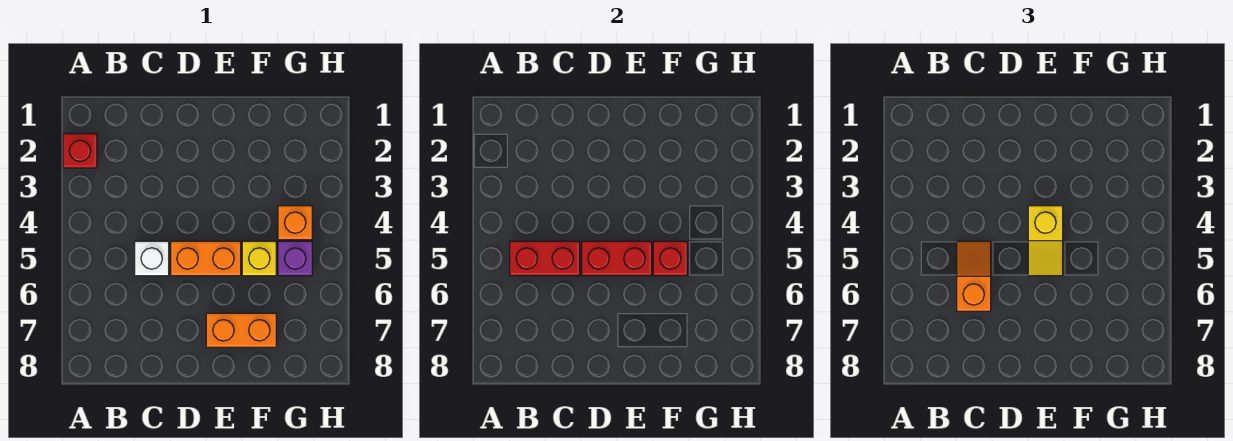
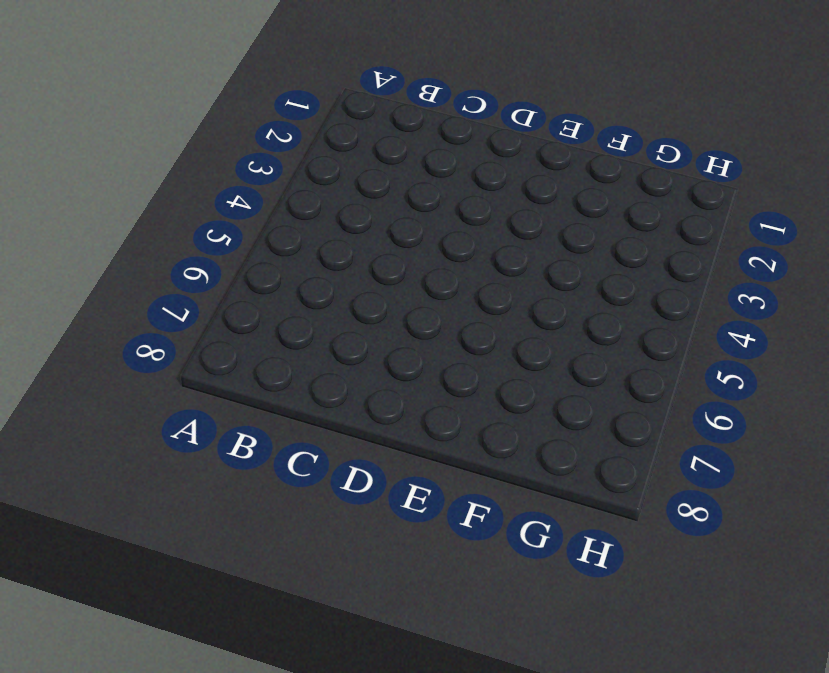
none -> red brick A2 level 1
none -> white brick C5 level 1
none -> orange brick D5:E5 level 1

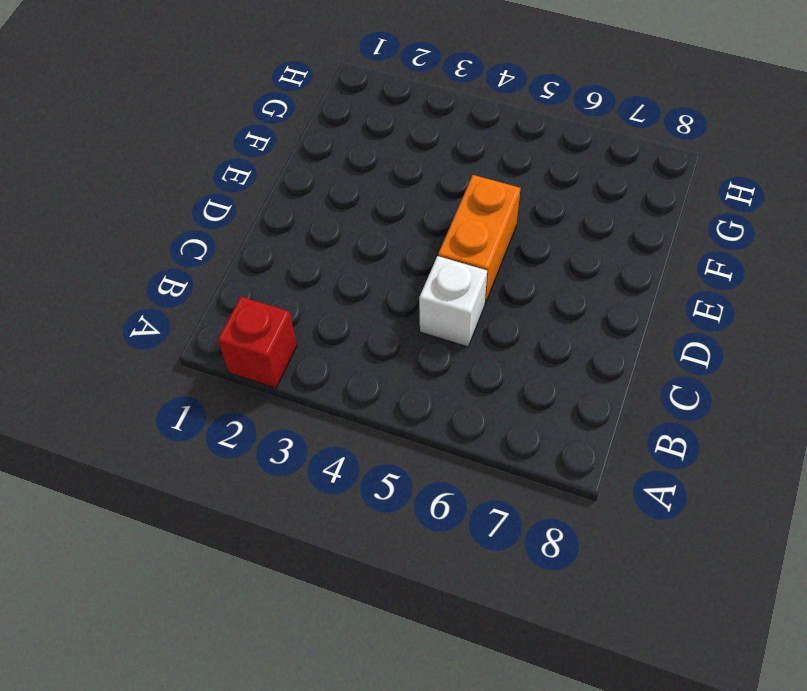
none -> orange brick E7:F7 level 1
none -> yellow brick F5 level 1
none -> orange brick G4 level 1

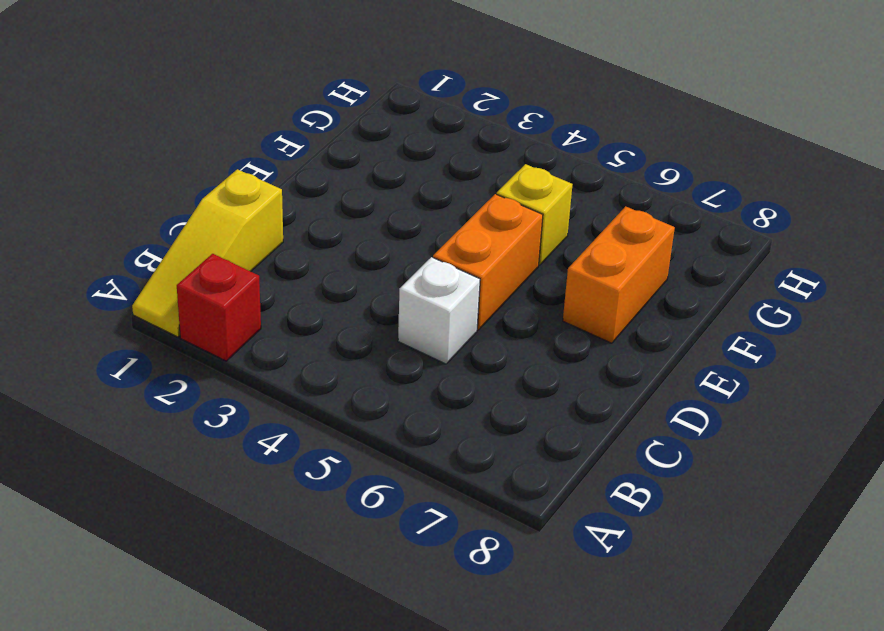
yellow slope A1:C1 level 1 top C -> none
none -> orange brick G4 level 1
none -> purple brick G5 level 1
none -> red brick B5:C5 level 2

